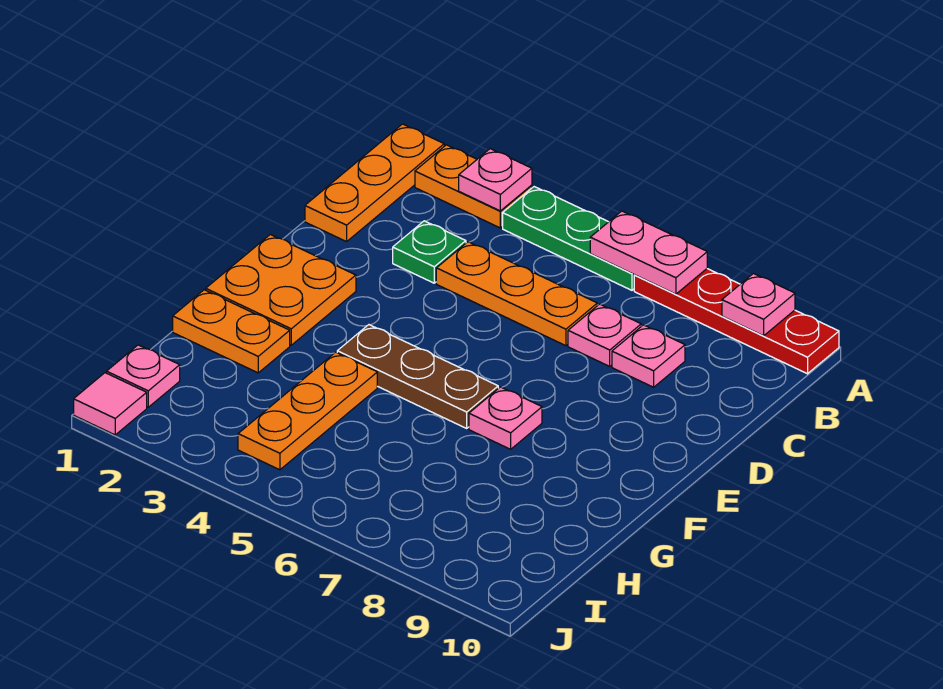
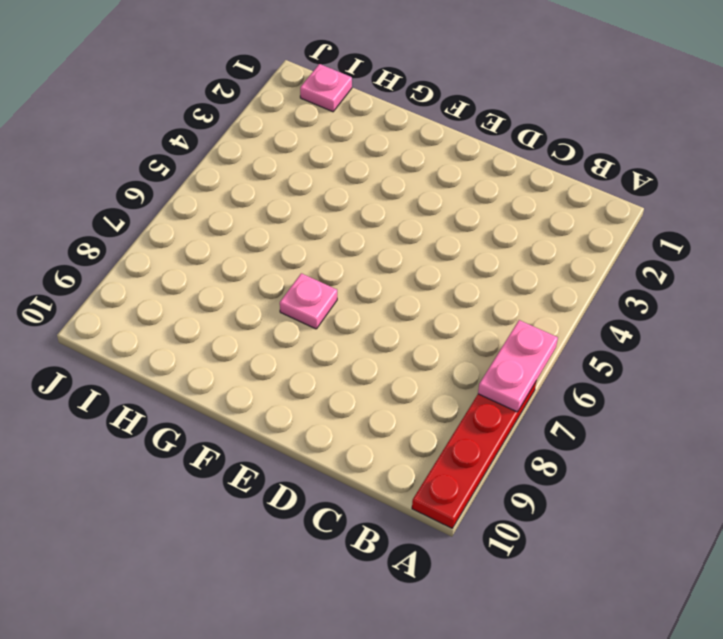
none -> orange plate A1:C1 level 1
none -> orange plate A2:A3 level 1
none -> green plate A4:A6 level 1

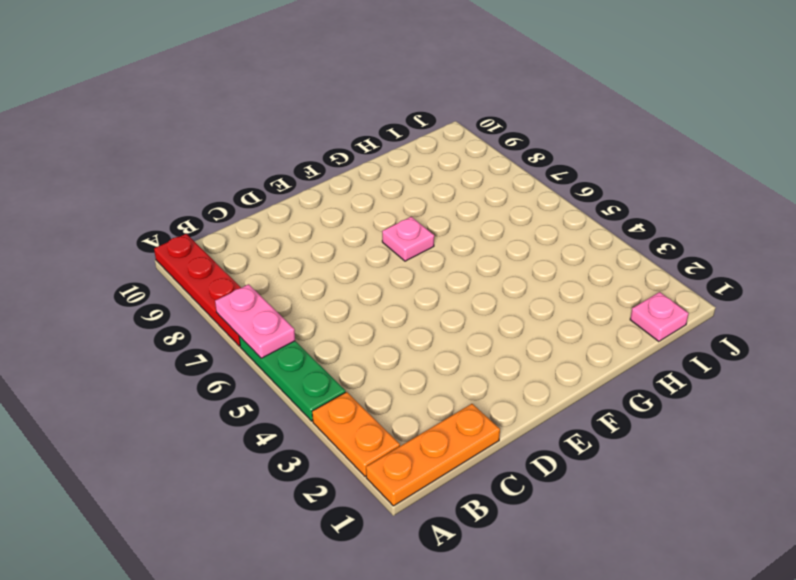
none -> green plate C3 level 1
none -> orange plate C4:C6 level 1
none -> pink plate C7 level 1

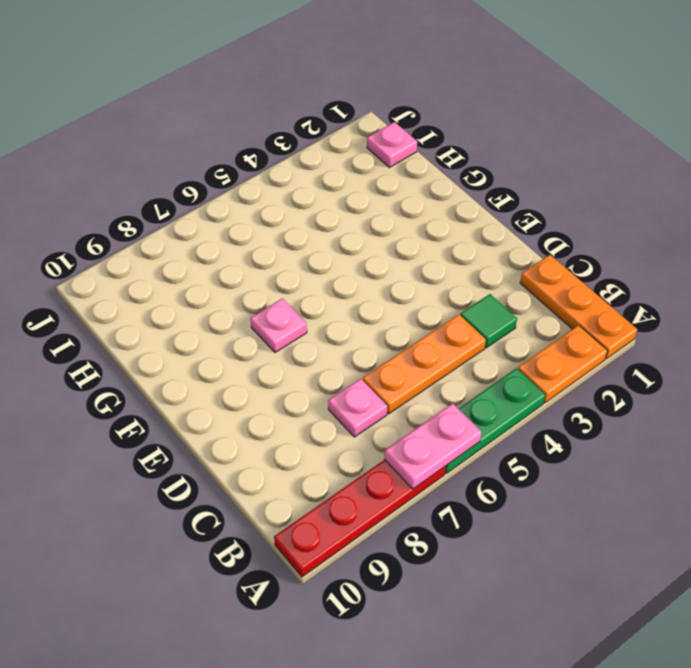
green tile C3 level 1 -> green plate C3 level 1
none -> pink plate C8 level 1
none -> orange plate E1:F2 level 1
none -> brown plate F4:F6 level 1

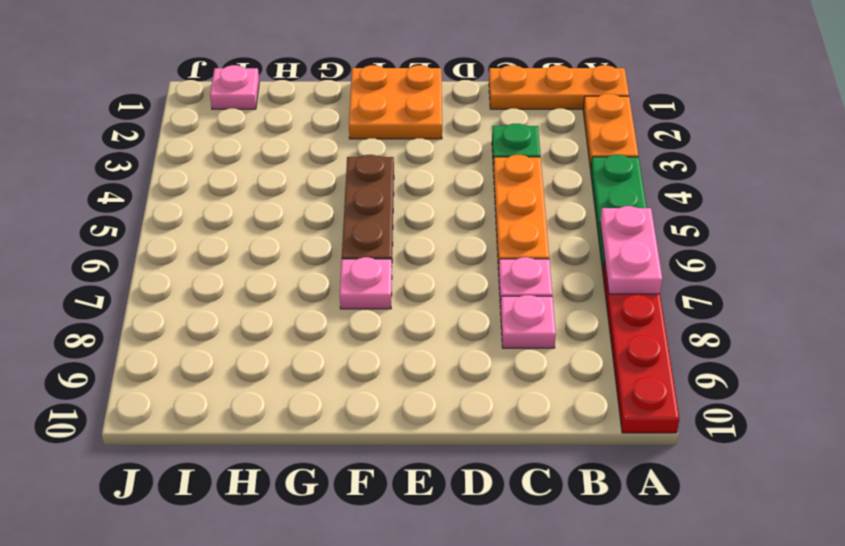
none -> orange plate G1:G2 level 1
none -> orange plate G4:I4 level 1
none -> pink tile J1 level 1

